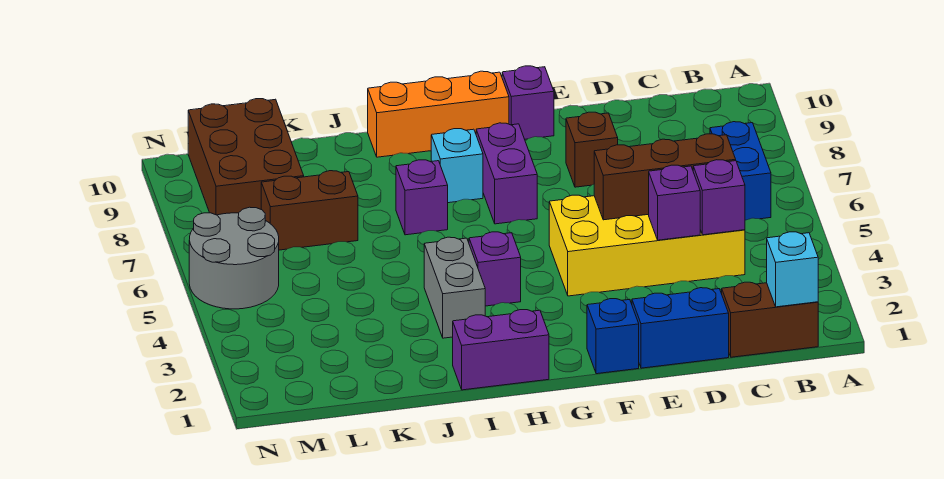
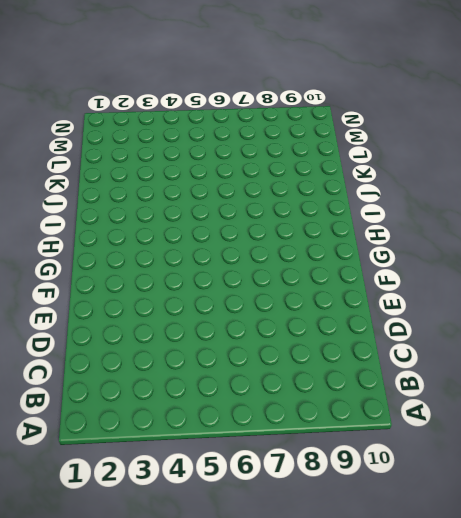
none -> brown brick B1:C1 level 1
none -> blue brick B6:B7 level 1
none -> yellow brick C4:F5 level 1

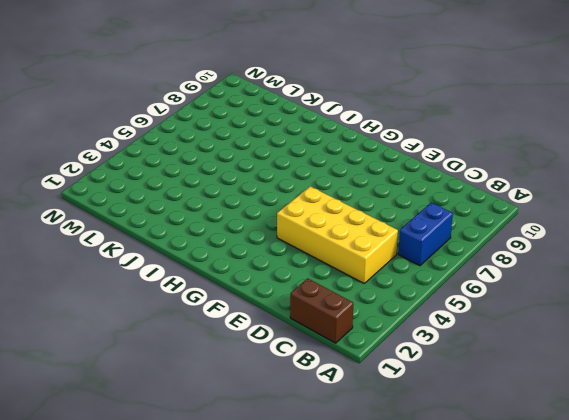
none -> blue brick D1:E1 level 1
none -> brown brick E8 level 1
none -> blue brick F1 level 1

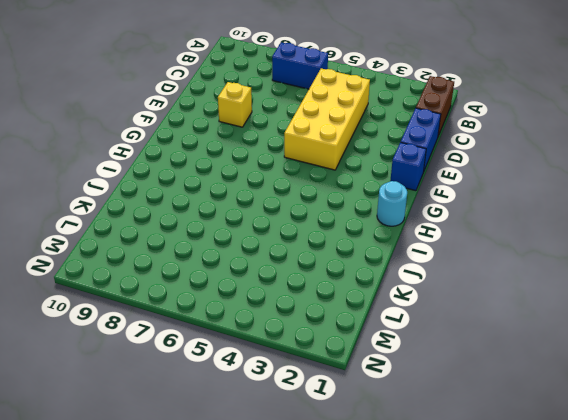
yellow brick E8 level 1 -> brown brick E8 level 1
cyan round brick H1 level 1 -> purple brick H1:I1 level 1
none -> purple brick F10 level 1
none -> purple brick G7:G8 level 1
none -> orange brick G10:I10 level 1

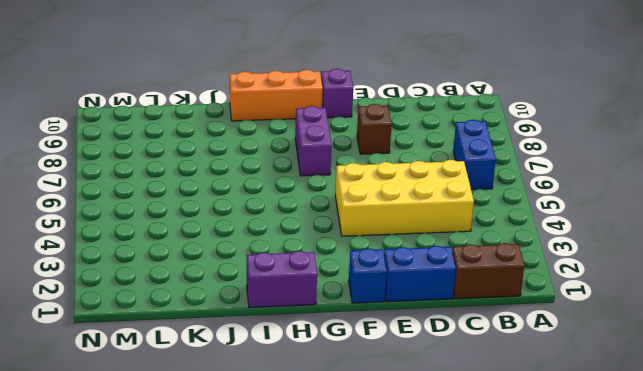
none -> purple brick H4 level 1
none -> cyan brick H8 level 1
none -> grey brick I3:I4 level 1

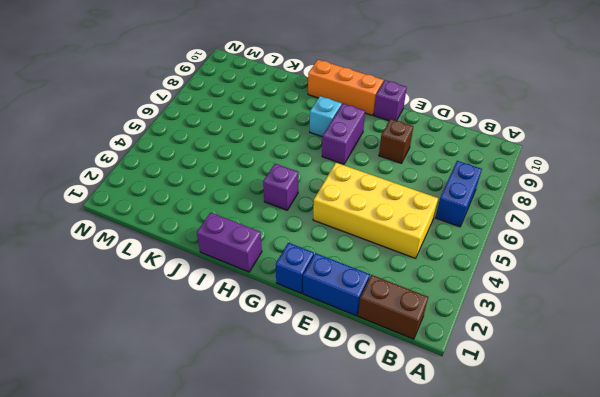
none -> grey brick I3:I4 level 1
none -> purple brick I7 level 1
none -> brown brick K7:L7 level 1

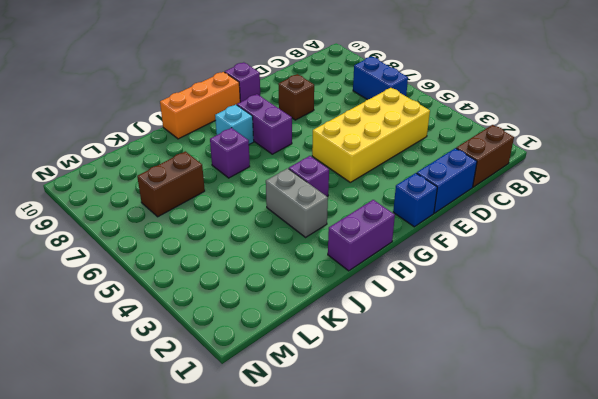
none -> brown brick L8:M10 level 1
none -> grey round brick M5:N6 level 1
none -> cyan brick B1 level 2

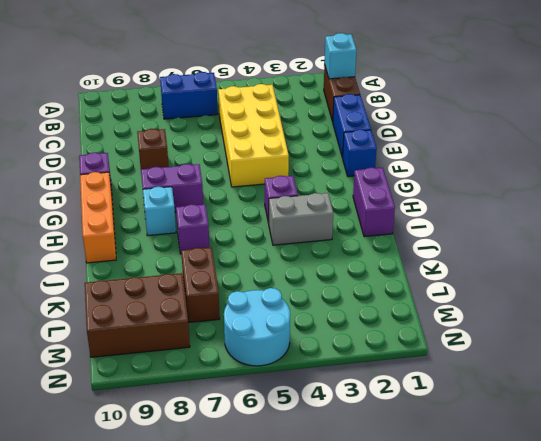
cyan round brick M5:N6 level 1 -> grey round brick M5:N6 level 1
none -> purple brick C4 level 2
none -> brown brick C5:E5 level 2
none -> purple brick D4 level 2

